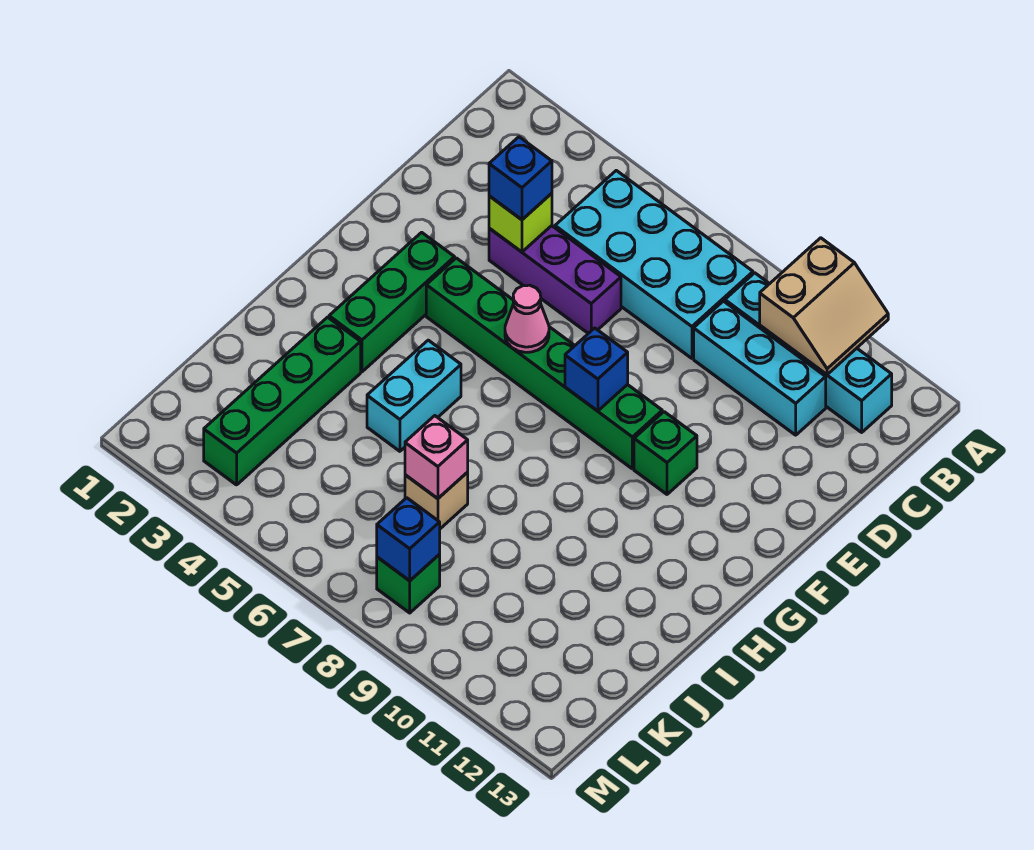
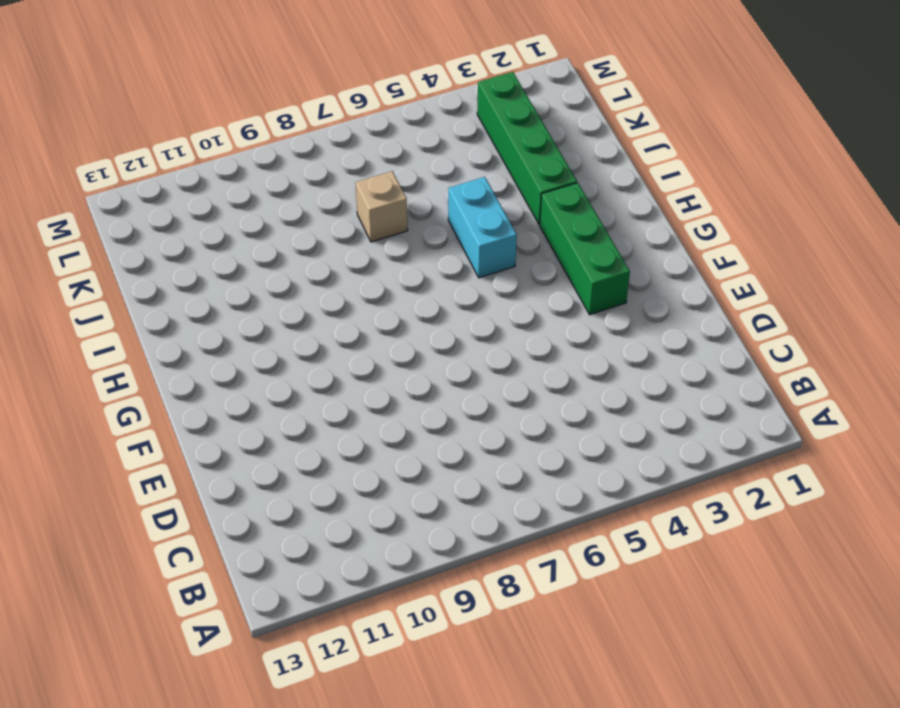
none -> cyan brick B5:C8 level 1
none -> cyan brick B9:B12 level 1
none -> cyan brick C9:C11 level 1

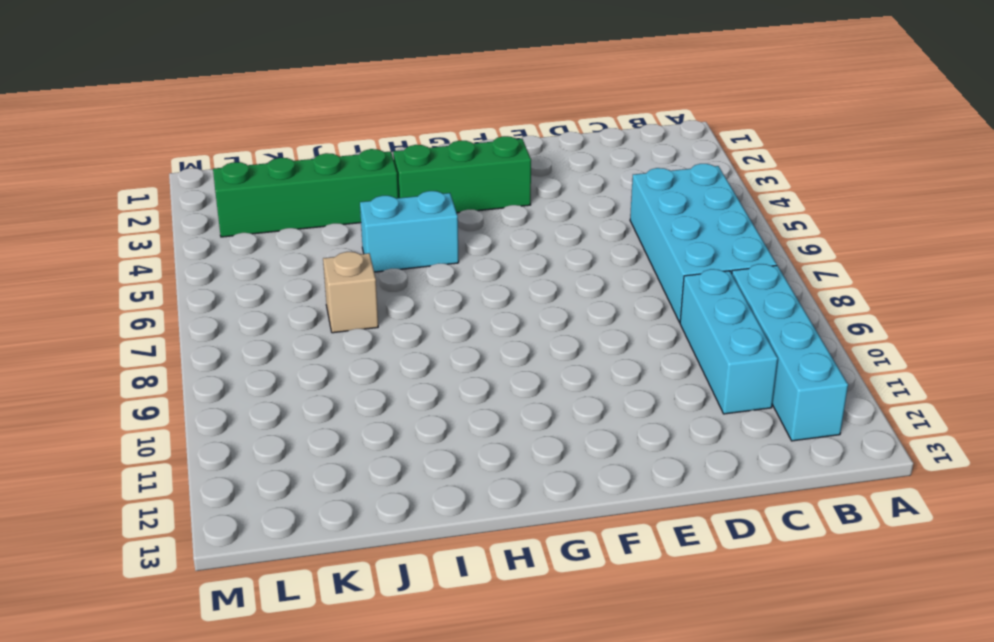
none -> purple brick D4:D6 level 1
none -> green brick F4:F9 level 1
none -> green brick F10 level 1

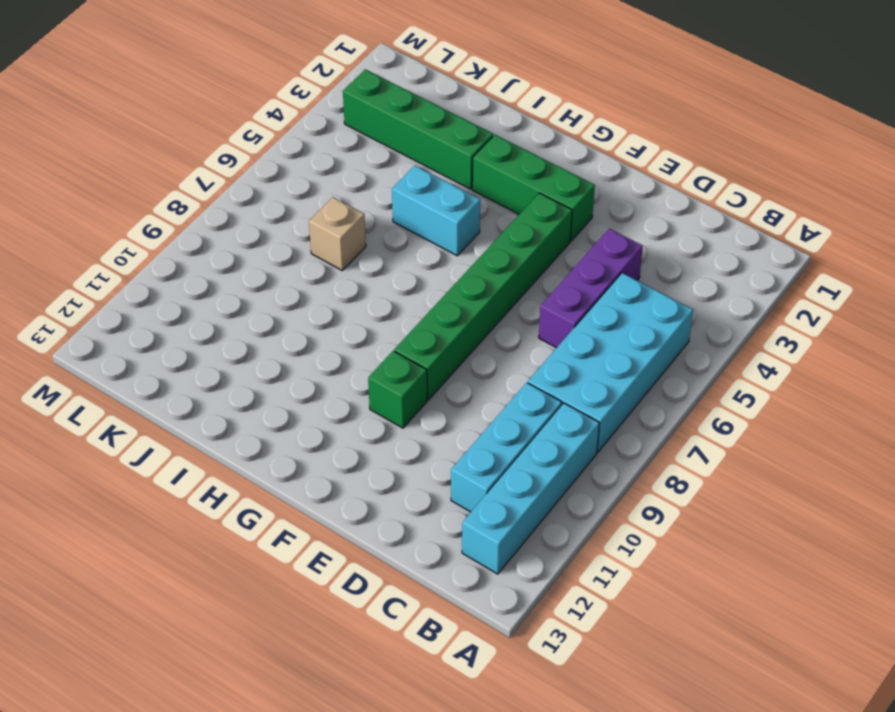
none -> green brick L8 level 1
none -> tan slope A10:B11 level 2 top 10
none -> lime brick D4 level 2

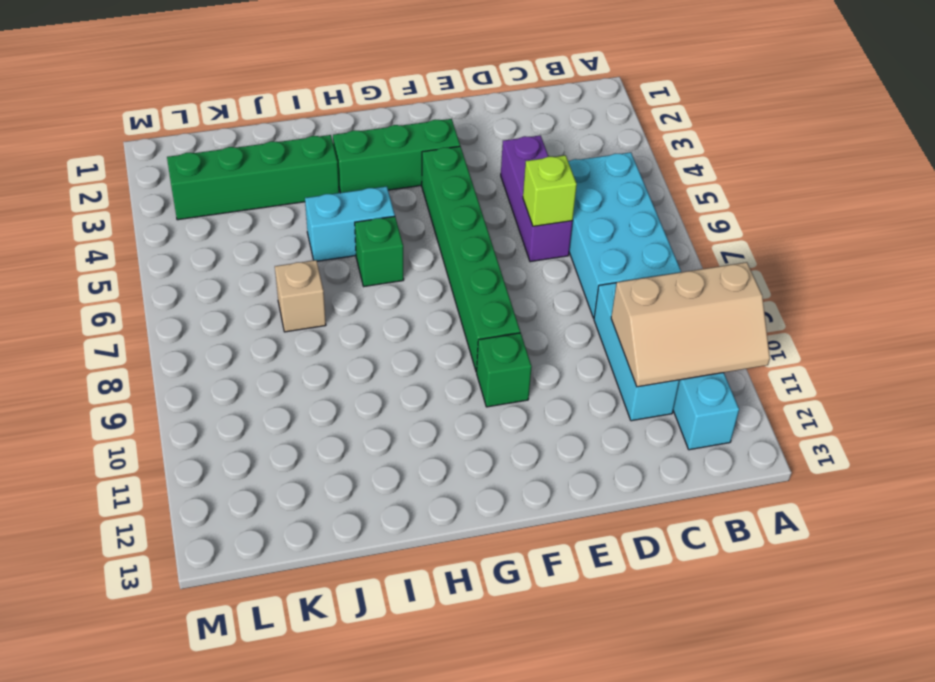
tan slope A10:C11 level 2 top 10 -> tan slope A10:B11 level 2 top 10
lime brick D6 level 2 -> lime brick D4 level 2
green brick H6 level 1 -> green brick L8 level 1
none -> pink cone F6 level 2
none -> blue brick F8 level 2
none -> pink brick J7 level 2

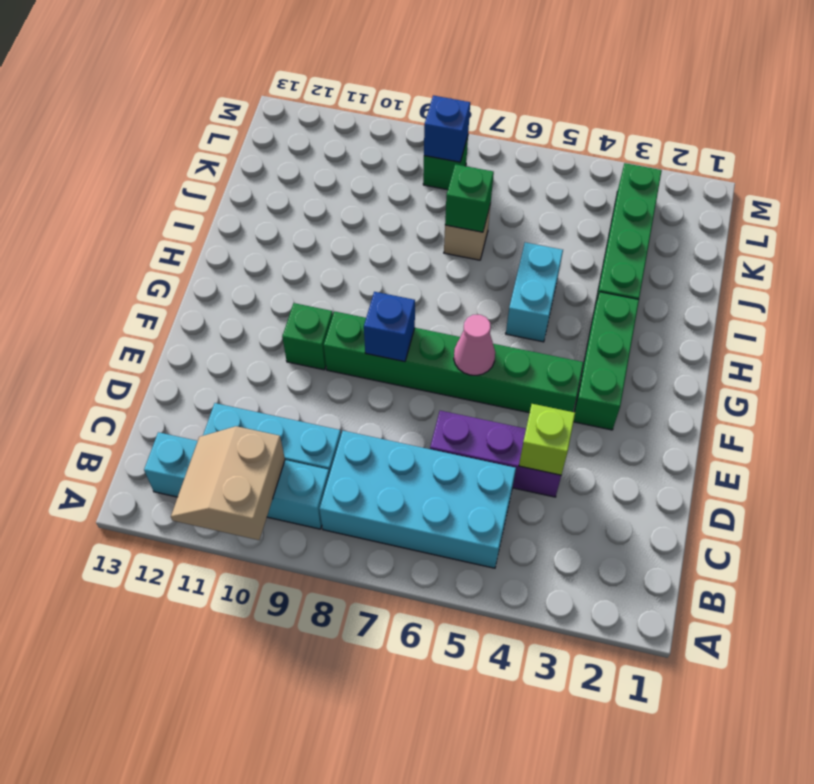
green brick J7 level 2 -> pink brick J7 level 2
none -> blue brick D4 level 3

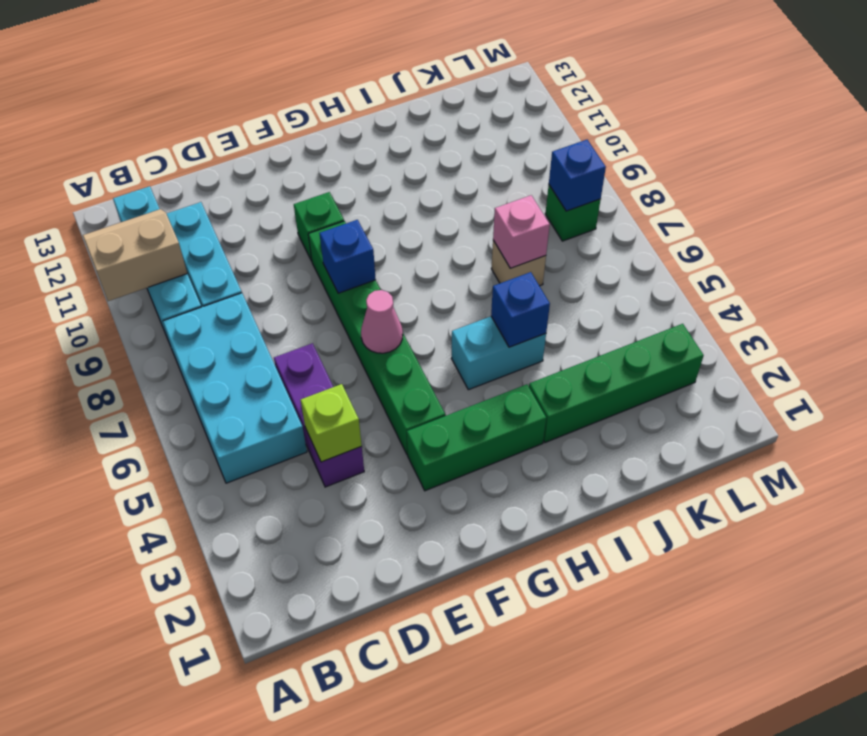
blue brick I5 level 2 -> blue brick D4 level 3

